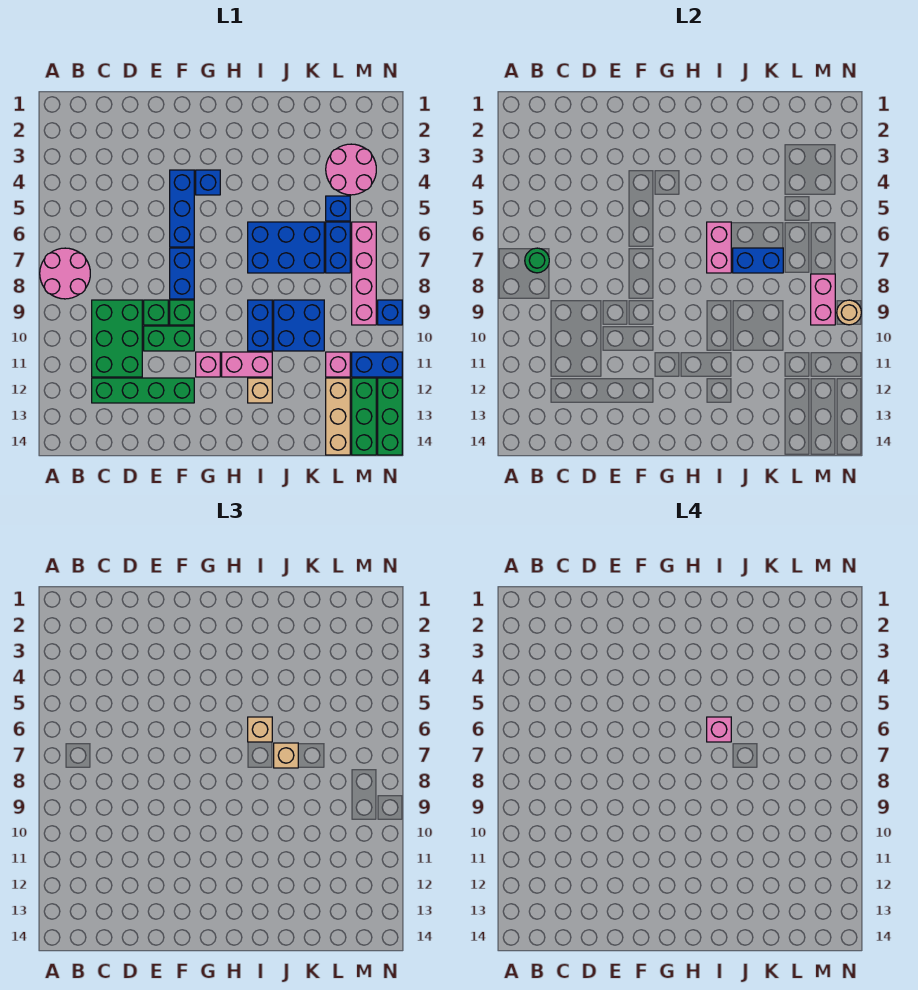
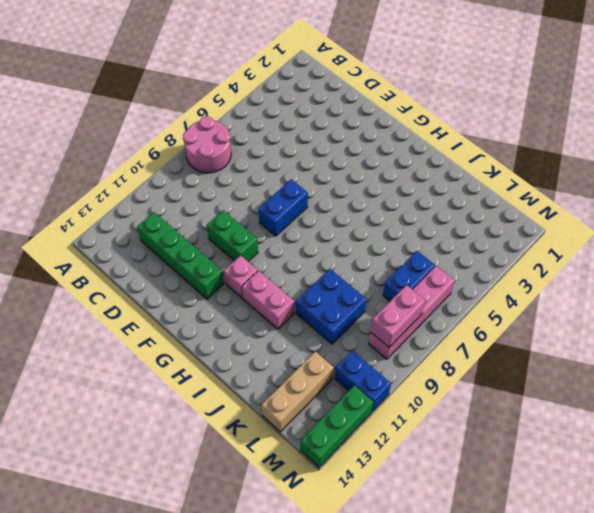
none -> green brick C9:D11 level 1
none -> green brick E9 level 1
none -> blue brick F4:F6 level 1
none -> green brick F9 level 1

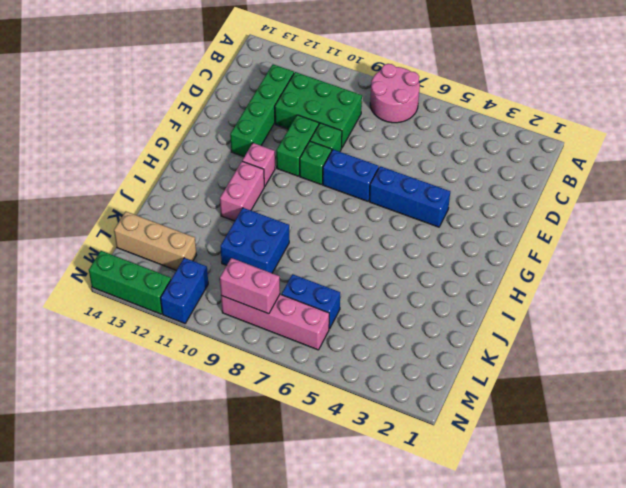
none -> blue brick G4 level 1
none -> blue brick I6:K7 level 1
none -> blue brick I9:I10 level 1
none -> tan brick I12 level 1

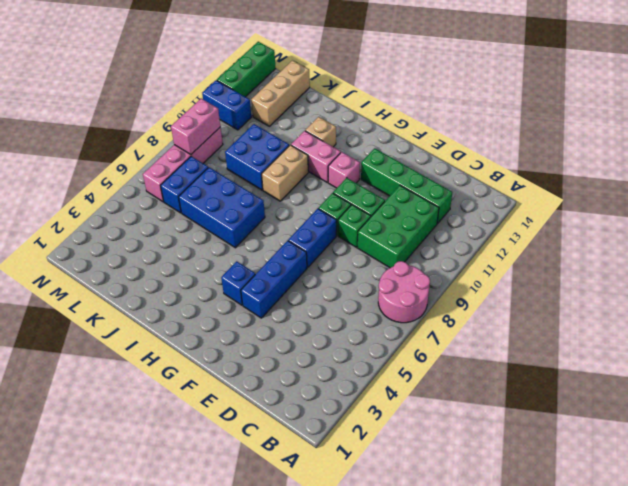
tan brick I9:I10 level 1 -> blue brick I9:I10 level 1
none -> pink round brick L3:M4 level 1
none -> blue brick L5 level 1
none -> pink brick L11 level 1
none -> green brick M12:M14 level 1

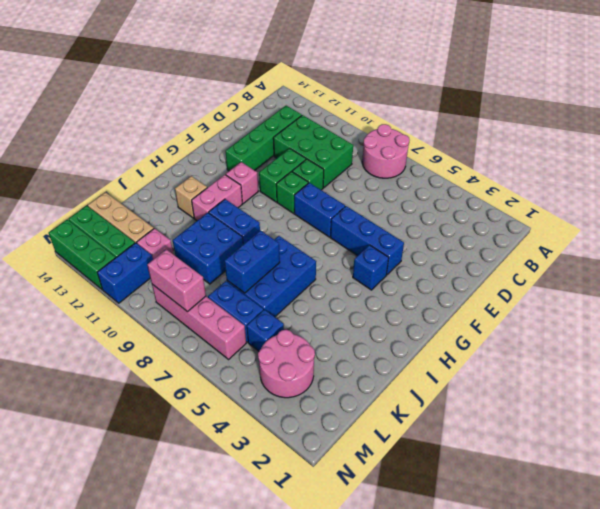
none -> blue brick N9 level 1
none -> green round brick B7 level 2
none -> pink brick I6:I7 level 2
none -> tan round brick N9 level 2

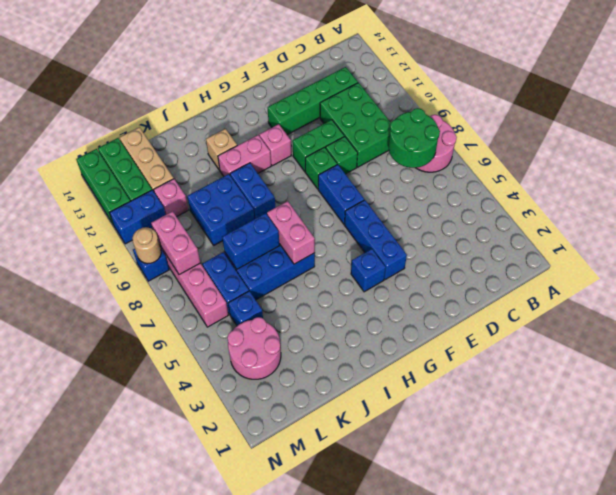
green round brick B7:C8 level 2 -> green round brick B7 level 2
none -> tan brick I6 level 3
none -> tan brick J7 level 3
none -> pink brick I6 level 4

